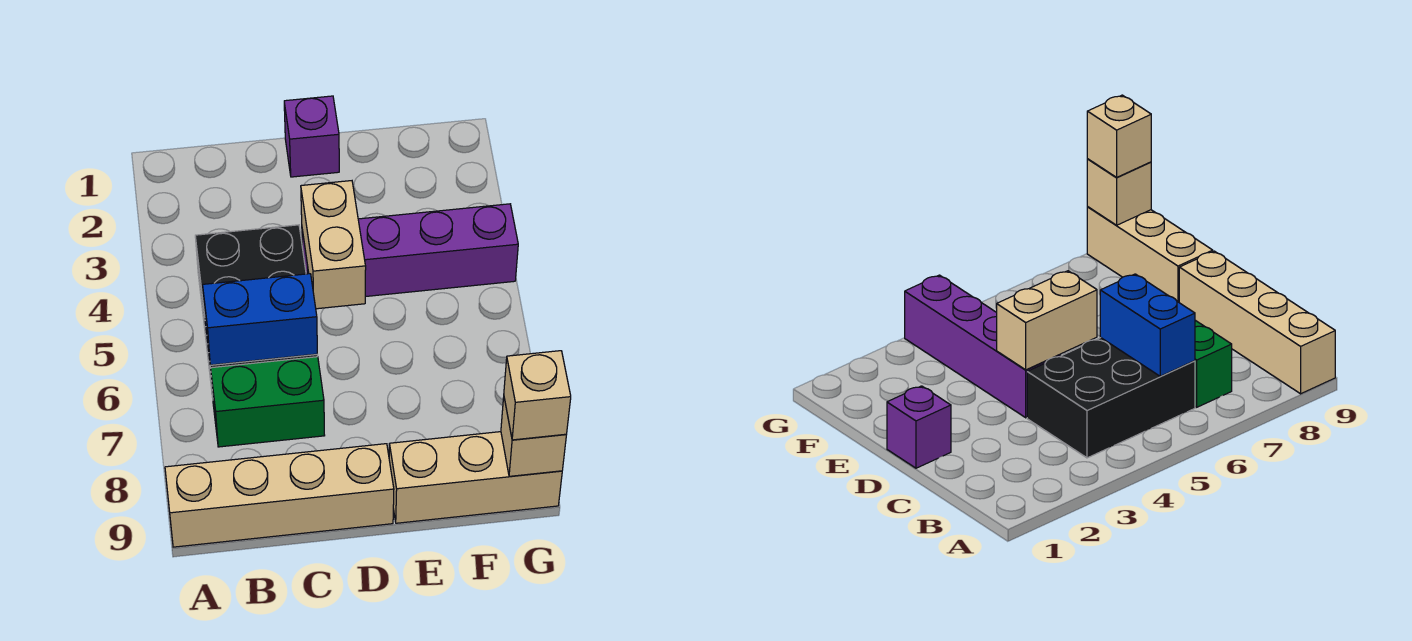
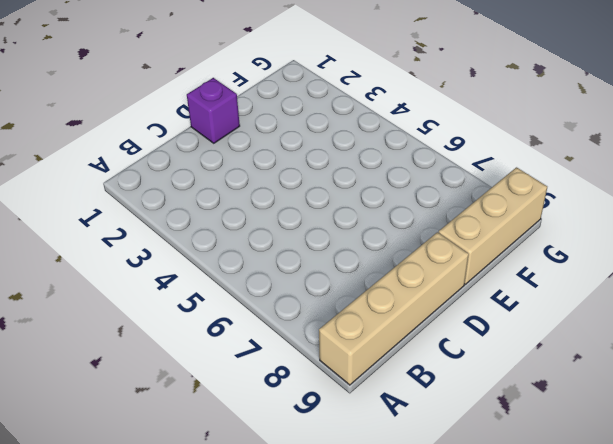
none -> black brick B4:C6 level 1
none -> green brick B7:C7 level 1

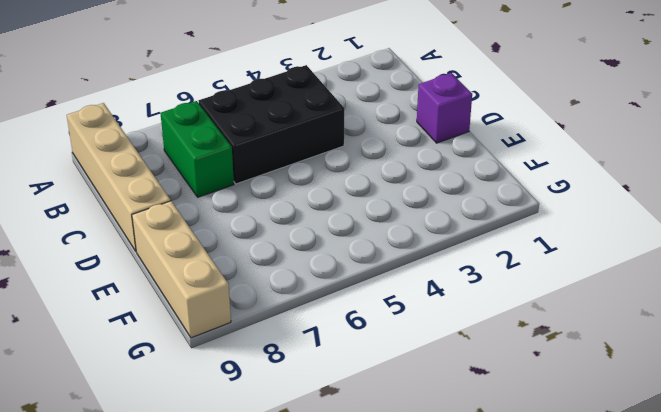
none -> purple brick D4:G4 level 1
none -> blue brick B6:C6 level 2

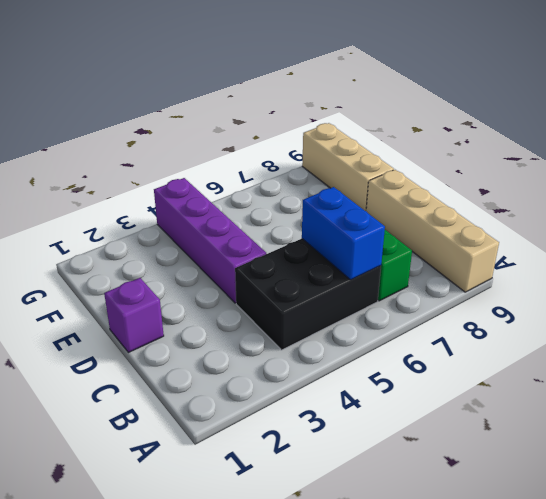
none -> tan brick D4:D5 level 2
none -> tan brick G9 level 2

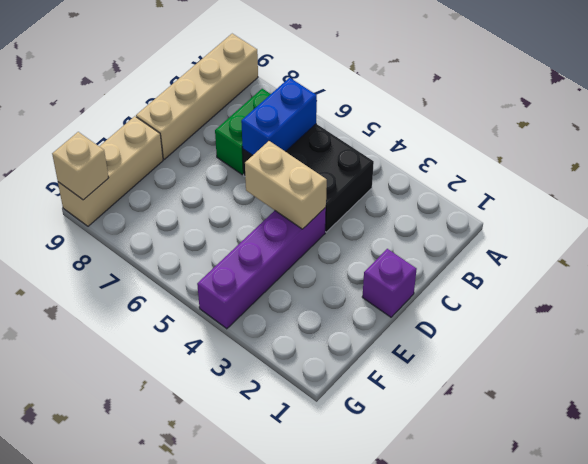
none -> tan brick G9 level 3

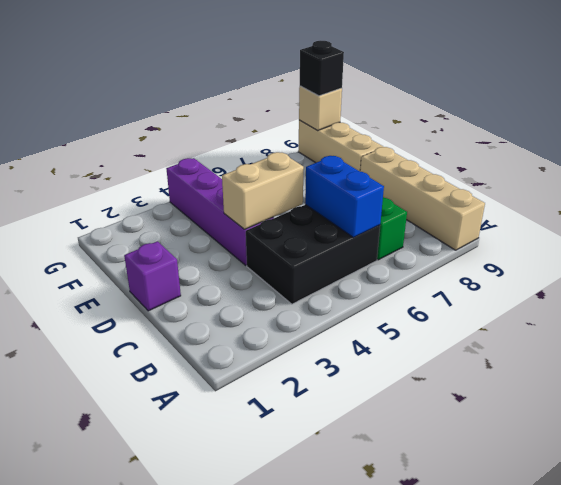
black brick G9 level 3 -> tan brick G9 level 3

